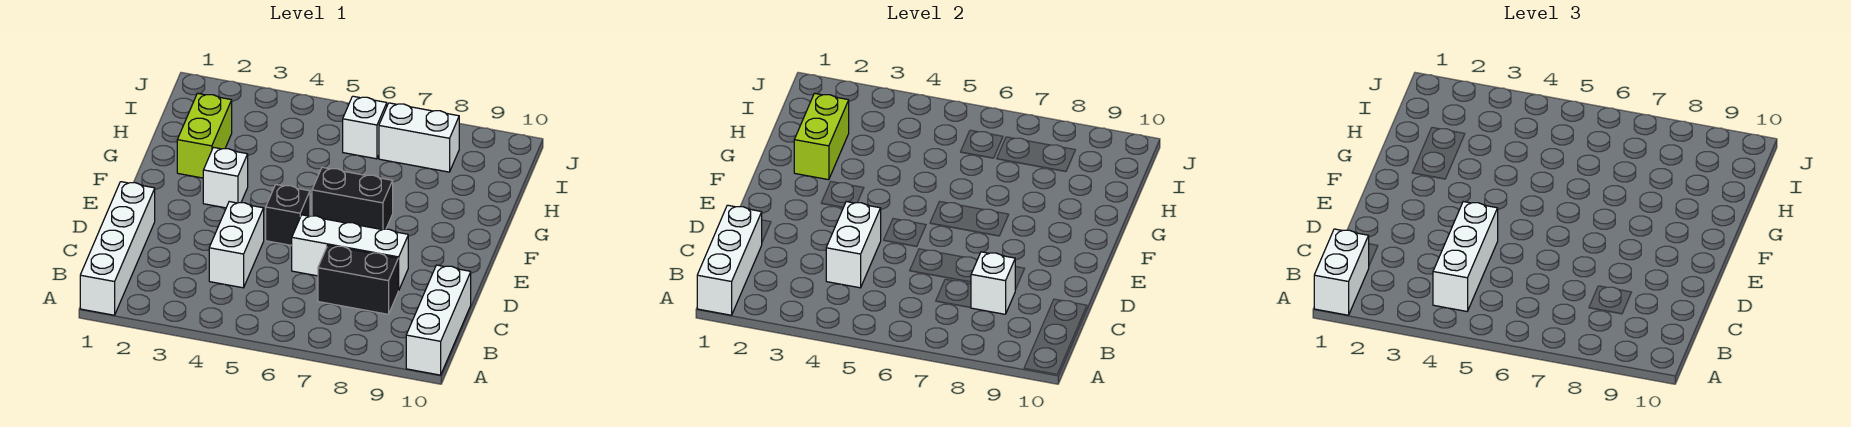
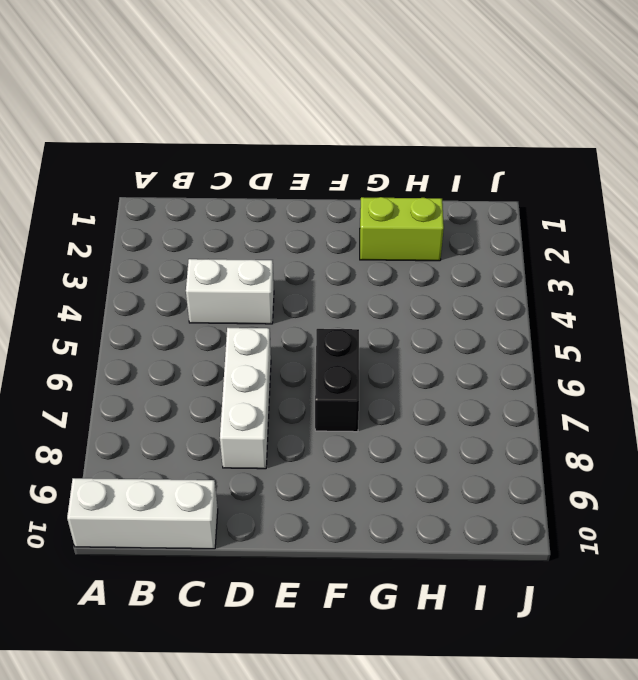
none -> white brick A1:D1 level 1
none -> black brick C7:C8 level 1
none -> black brick E5 level 1

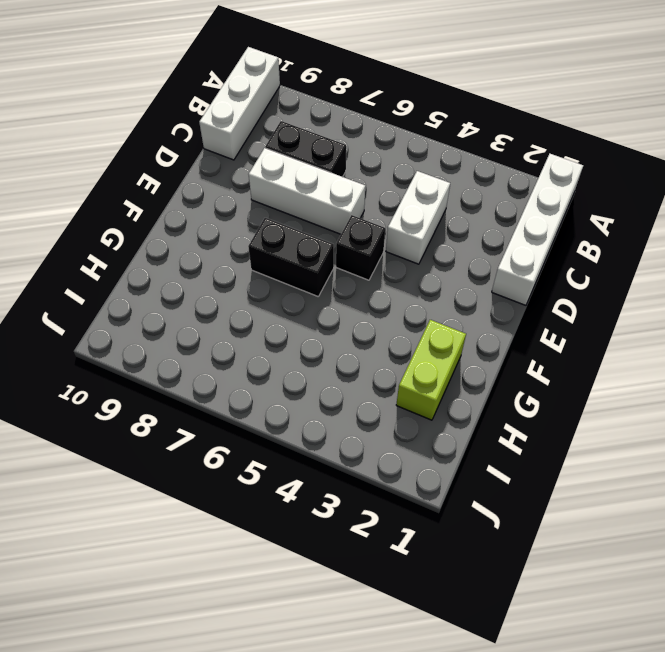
none -> white brick F3 level 1
none -> white brick I6 level 1
none -> white brick I7:I8 level 1

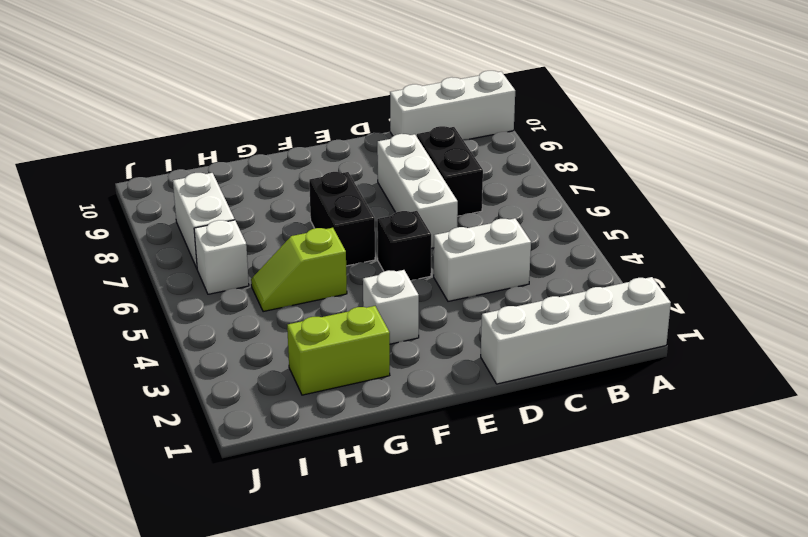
lime slope G5:H5 level 1 top G -> none
none -> white brick A1:C1 level 2
none -> white brick C4:D4 level 2
none -> white brick C8 level 2

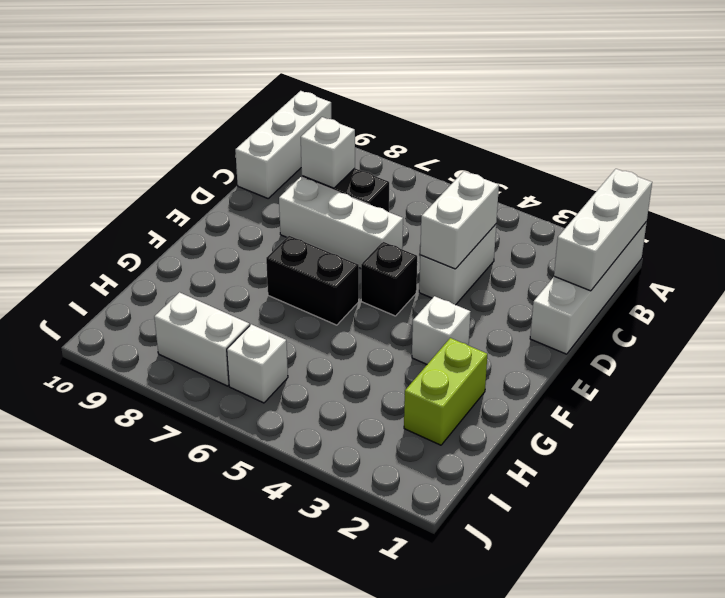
none -> lime brick G2:H2 level 2
none -> white brick A1:B1 level 3
none -> white brick B4:D4 level 3

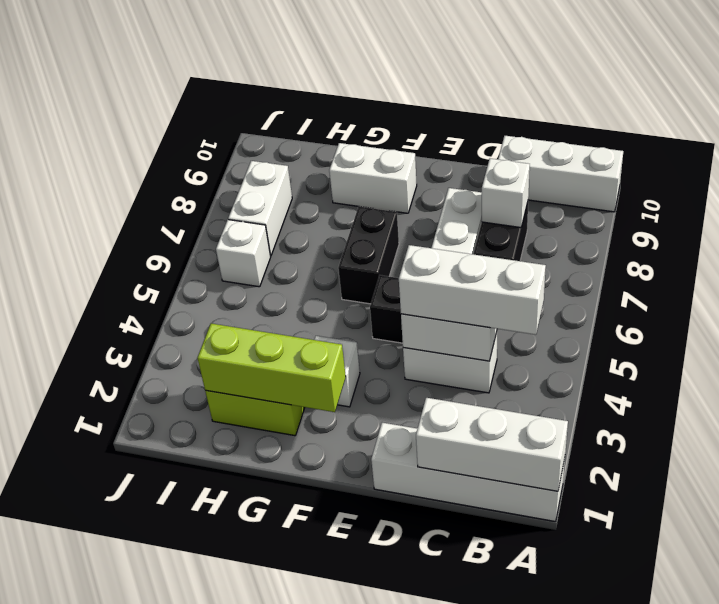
lime brick F2:H2 level 2 -> lime brick G2:H2 level 2
white brick F9:G9 level 1 -> white brick A1:B1 level 3

